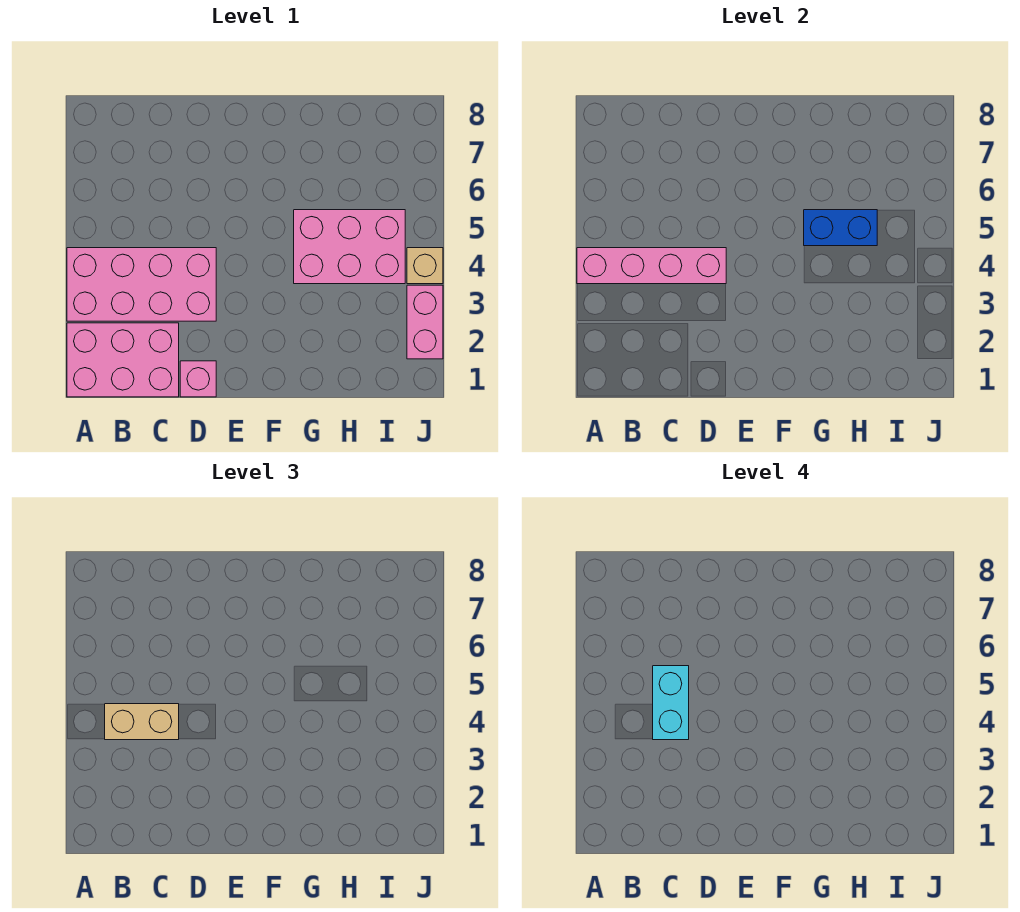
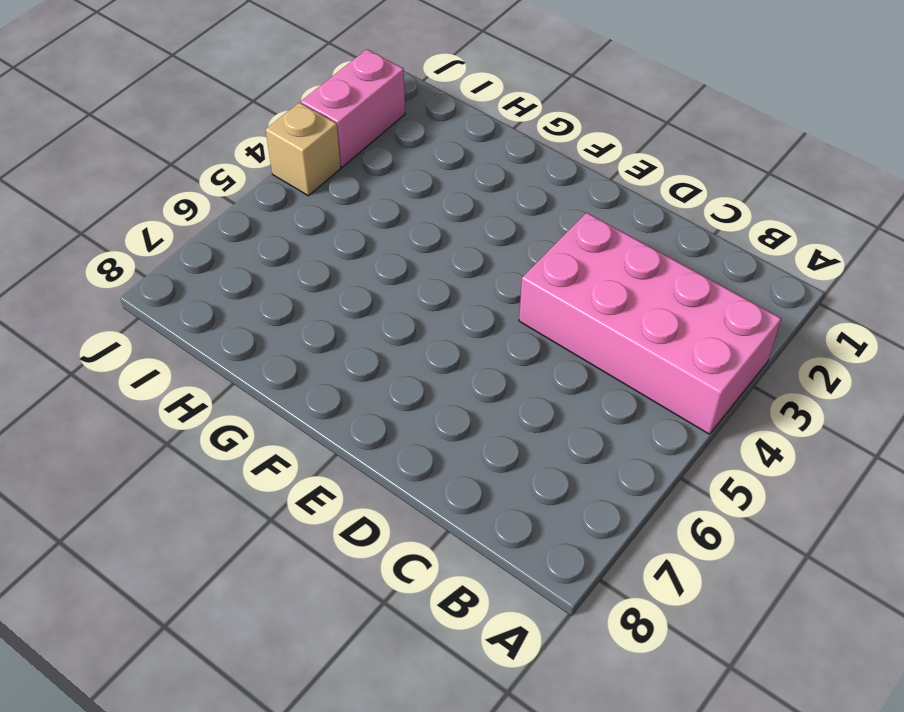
none -> pink brick A1:C2 level 1
none -> pink brick D1 level 1

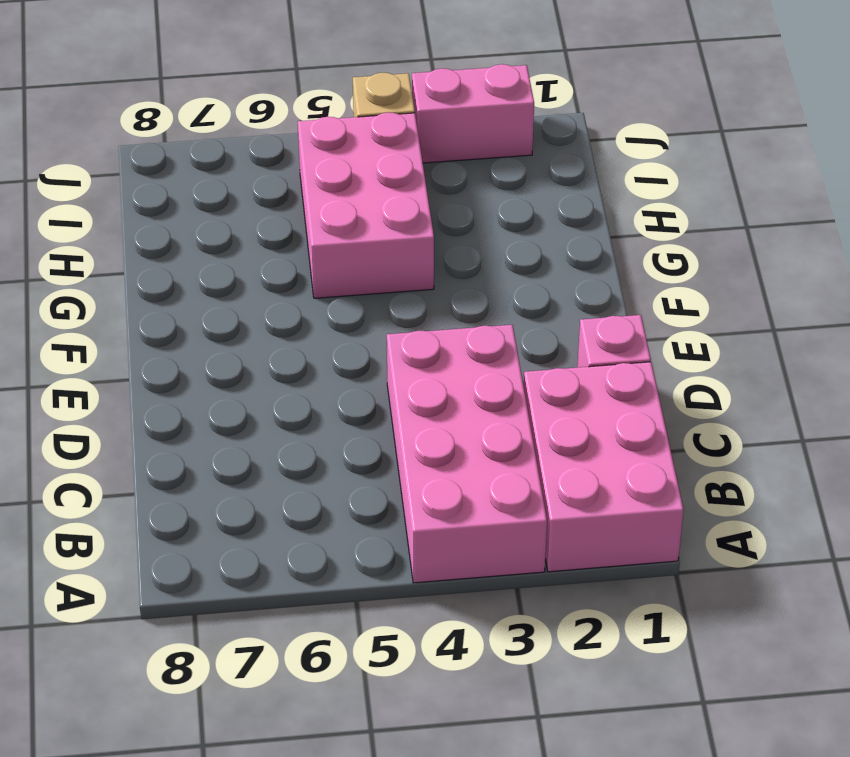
none -> pink brick A4:D4 level 2
none -> blue brick G5:H5 level 2

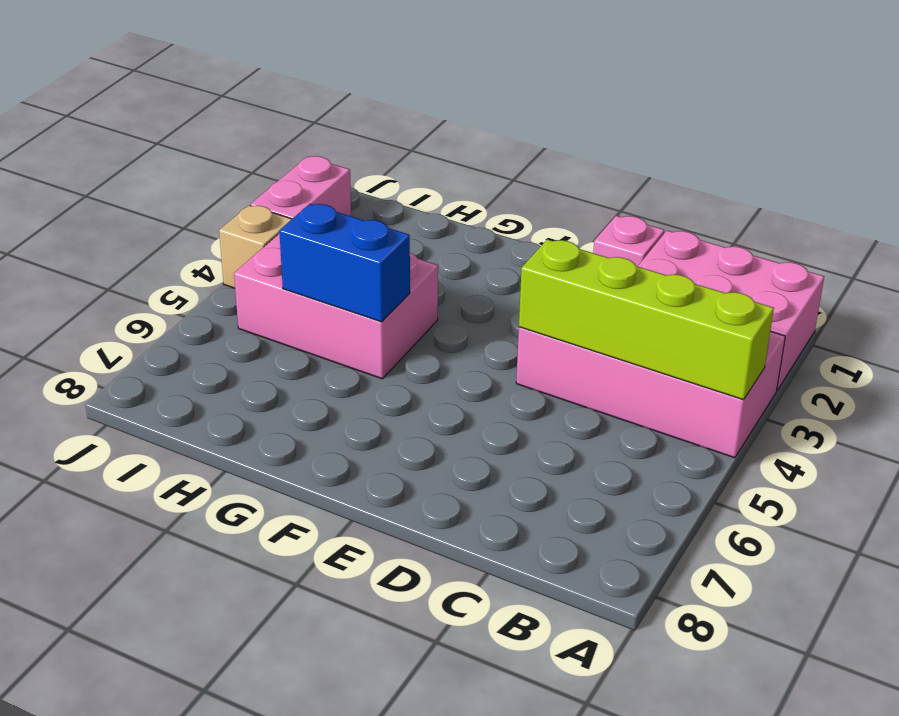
lime brick A4:D4 level 2 -> pink brick A4:D4 level 2
none -> tan brick B4:C4 level 3
none -> cyan brick C4:C5 level 4

